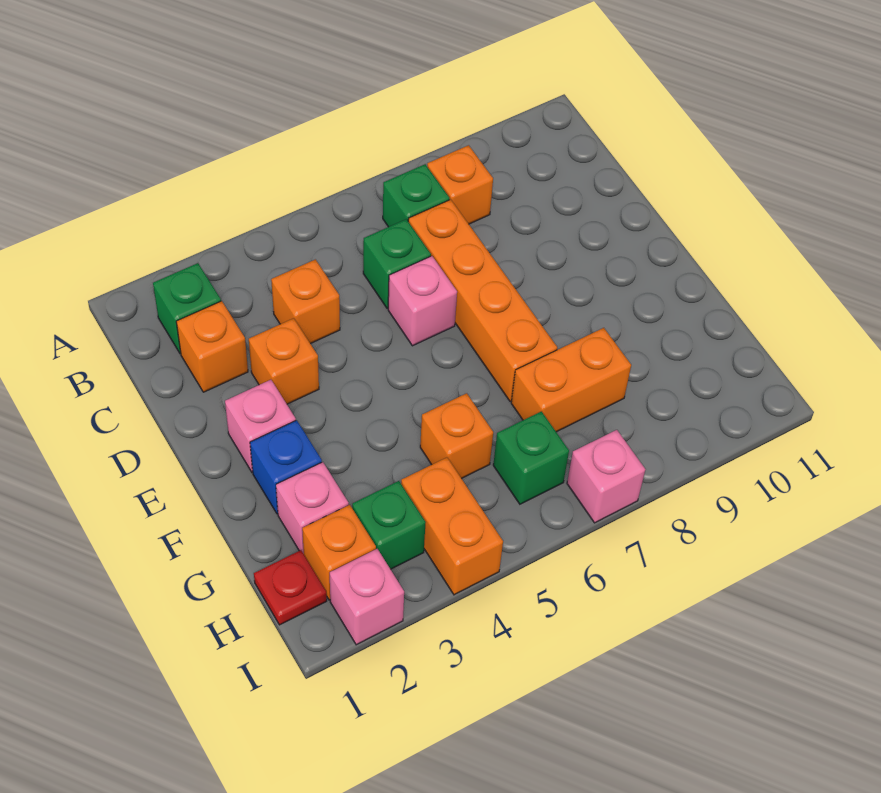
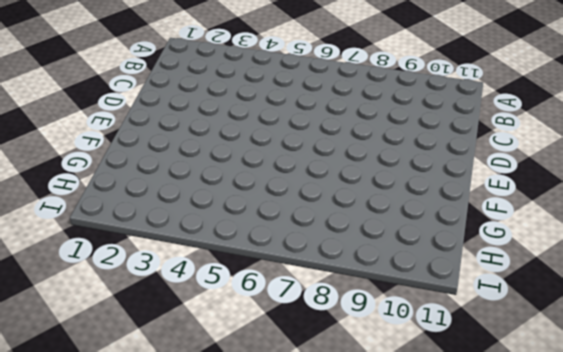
none -> green brick B2 level 1
none -> green brick B7 level 1
none -> orange brick B8 level 1

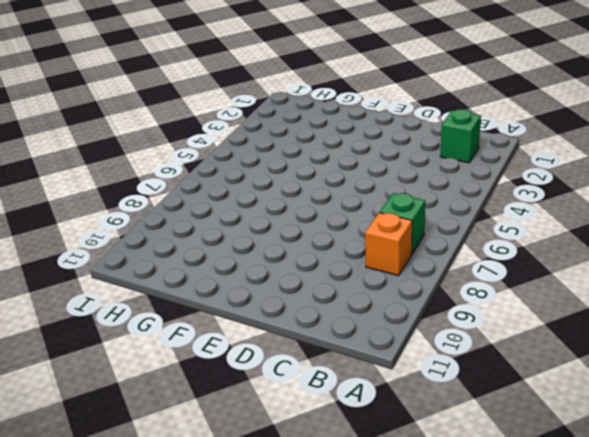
none -> orange brick C2 level 1
none -> orange brick C4 level 1
none -> green brick C6 level 1

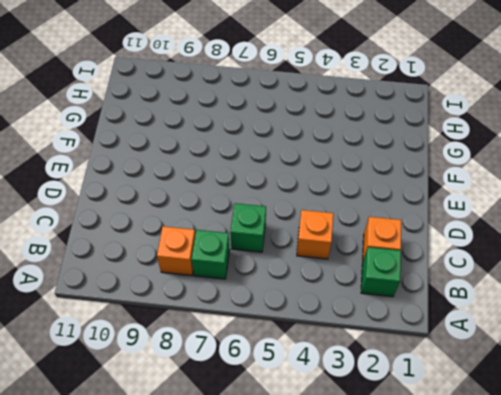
none -> orange brick C7:F7 level 1
none -> orange brick D3 level 1
none -> pink brick D6 level 1

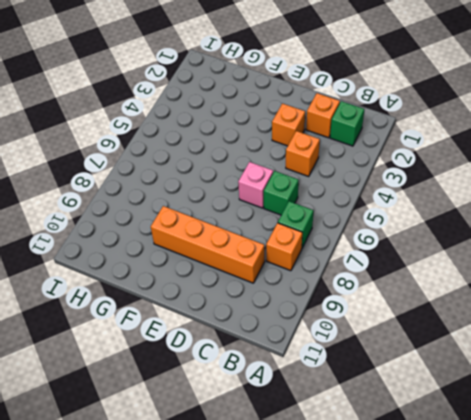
orange brick C9:F9 level 1 -> orange brick C7:F7 level 1
none -> pink brick E2 level 1
none -> blue brick F2 level 1
none -> pink brick G2 level 1

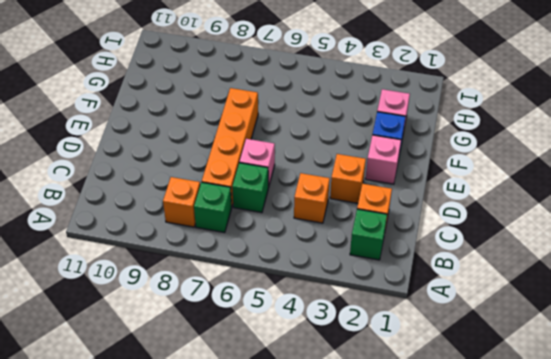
none -> orange brick G5 level 1
none -> orange brick G7:G8 level 1
none -> red plate H1 level 1

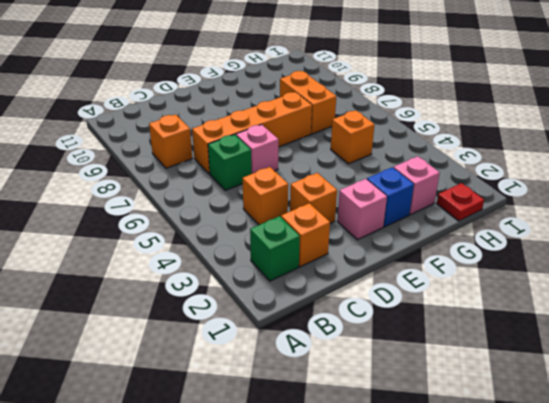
none -> green brick B7 level 1
none -> orange brick H2 level 1
none -> green brick H3 level 1

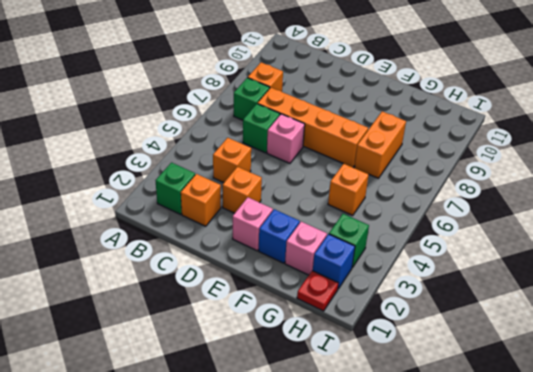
blue brick H2 level 1 -> orange brick H2 level 1
none -> orange brick H4:I4 level 1
none -> green brick H6 level 1
none -> pink brick I2 level 1

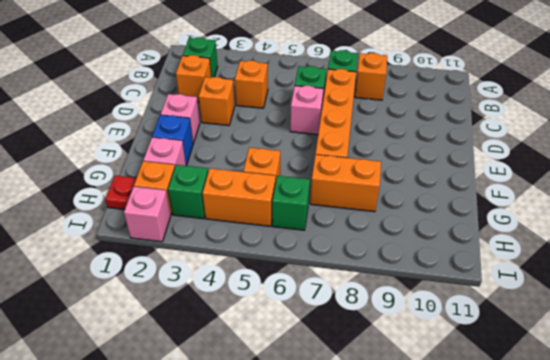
orange brick H4:H5 level 1 -> orange brick H4:I4 level 1
none -> pink brick I7 level 1

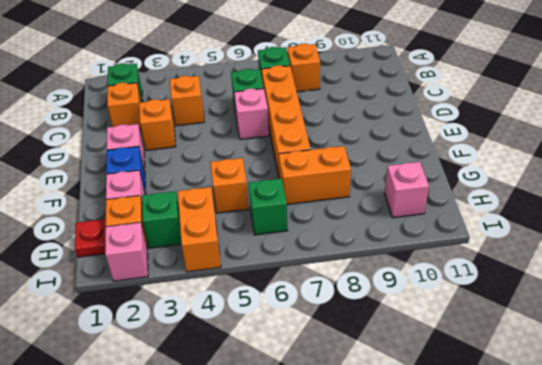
pink brick H10 level 1 -> pink brick I7 level 1

